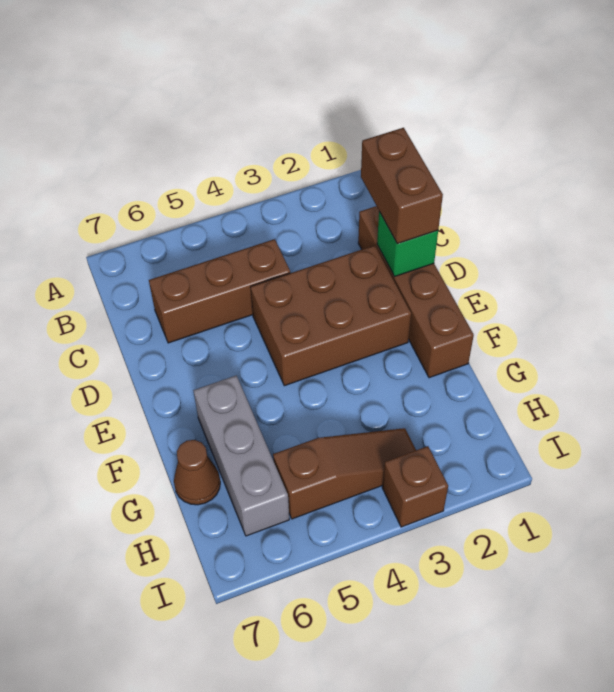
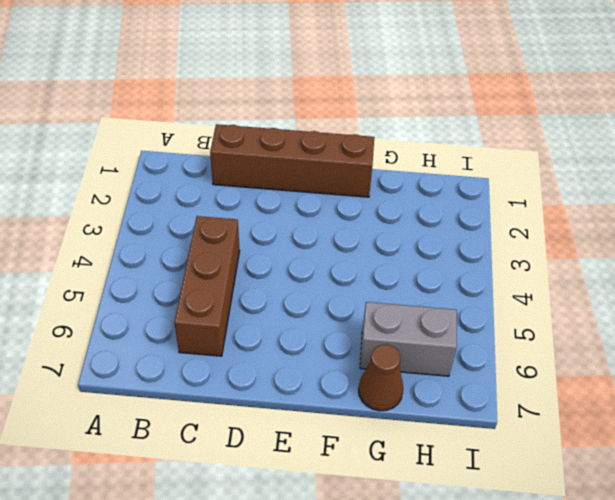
grey brick G6:H6 level 1 -> grey brick F6:H6 level 1
none -> brown brick D2:E4 level 1
none -> brown slope H3:H5 level 1 top 5

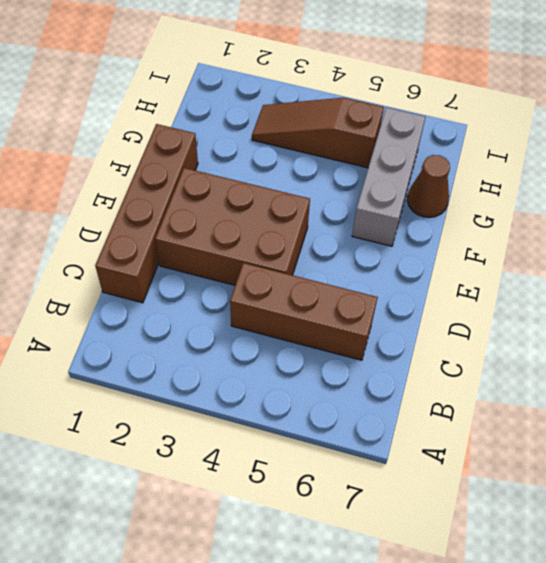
none -> brown brick I3 level 1
none -> green brick D1 level 2

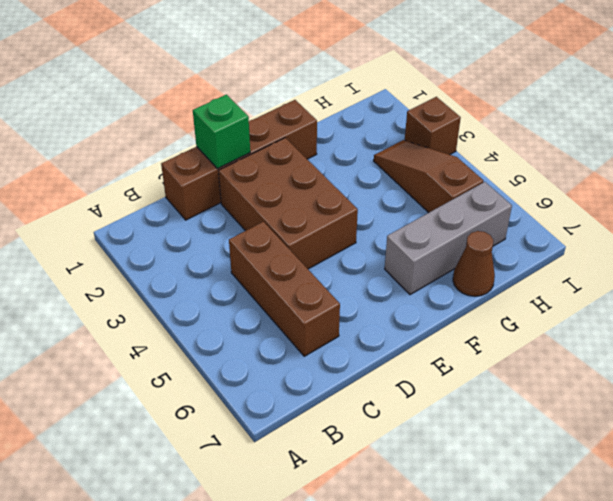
none -> brown brick C1:D1 level 3

